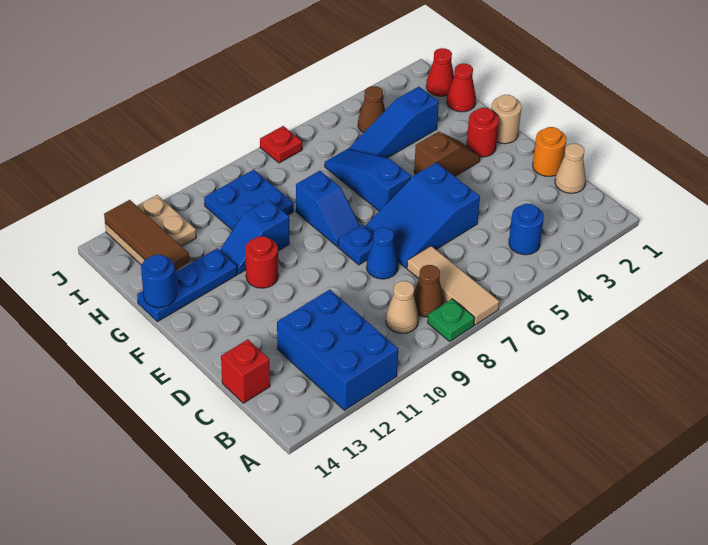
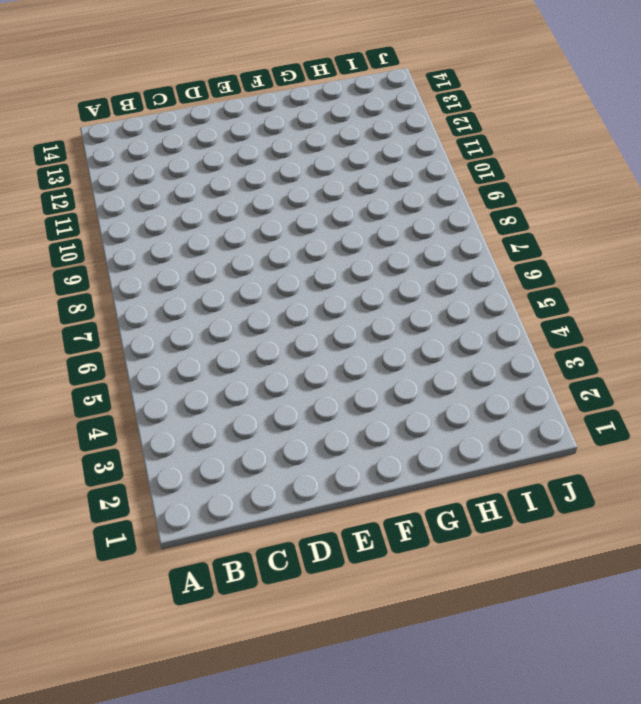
none -> tan tile A7:C7 level 1
none -> green plate A8 level 1
none -> blue brick A11:C12 level 1

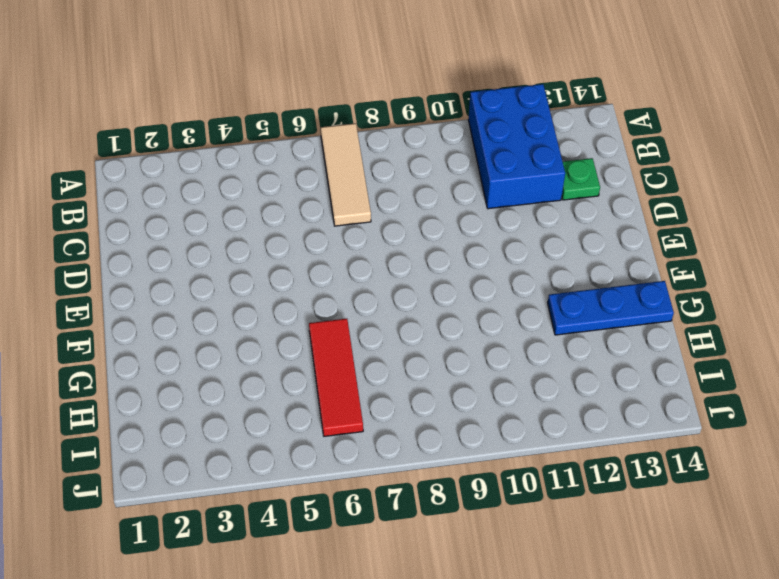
green plate C13 level 1 -> green plate A8 level 1
red tile G6:I6 level 1 -> blue slope F6:H6 level 1 top F
none -> blue round brick B4 level 1
none -> brown cone B8 level 1
none -> tan cone B9 level 1

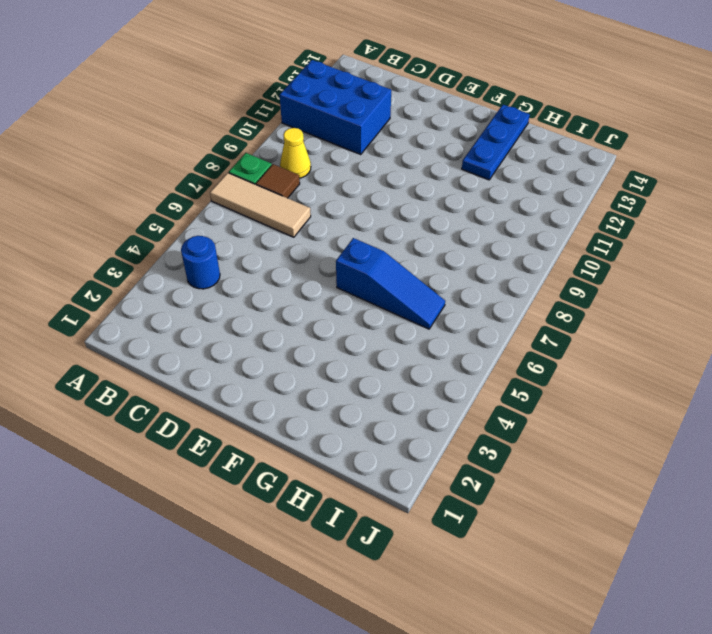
brown tile B8 level 1 -> brown cone B8 level 1
yellow cone B9 level 1 -> tan cone B9 level 1
none -> tan cone C1 level 1
none -> red brick C14 level 1
none -> orange round brick D1 level 1

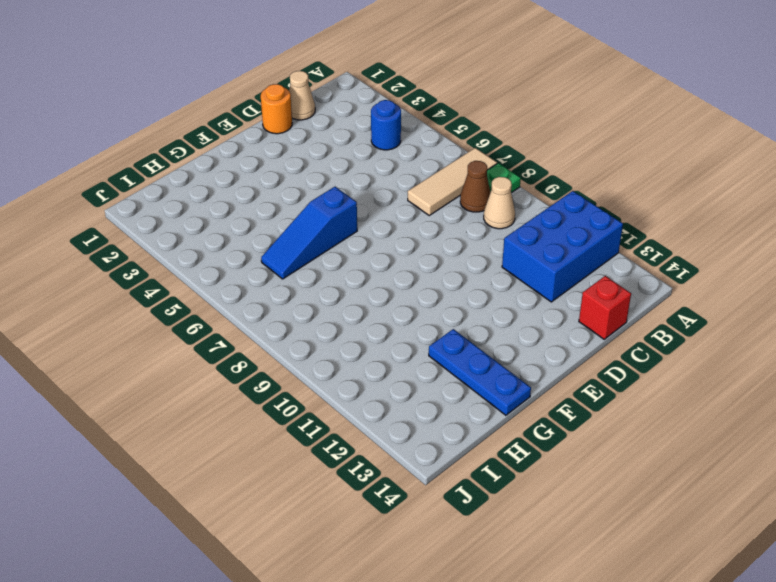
none -> blue slope D5:E7 level 1 top 5
none -> blue cone D8 level 1
none -> blue plate E8 level 1

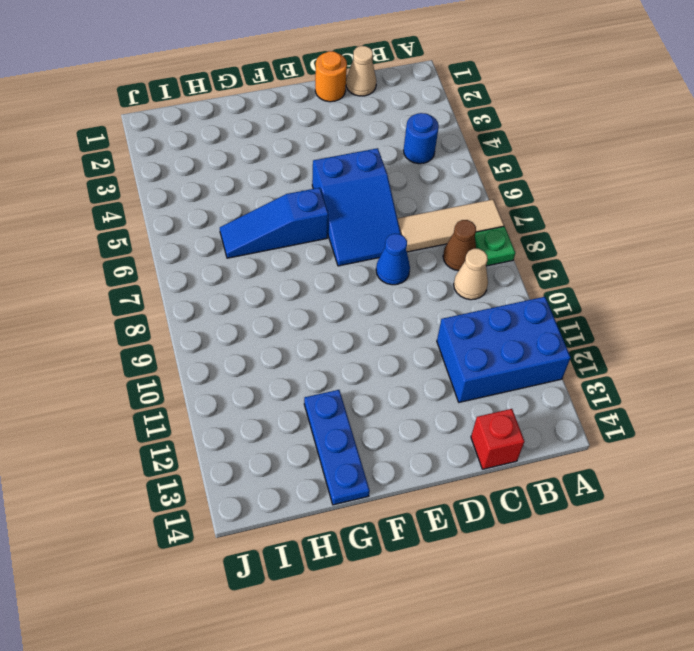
none -> blue plate E8 level 1
none -> tan round brick F1 level 1
none -> red round brick F2 level 1

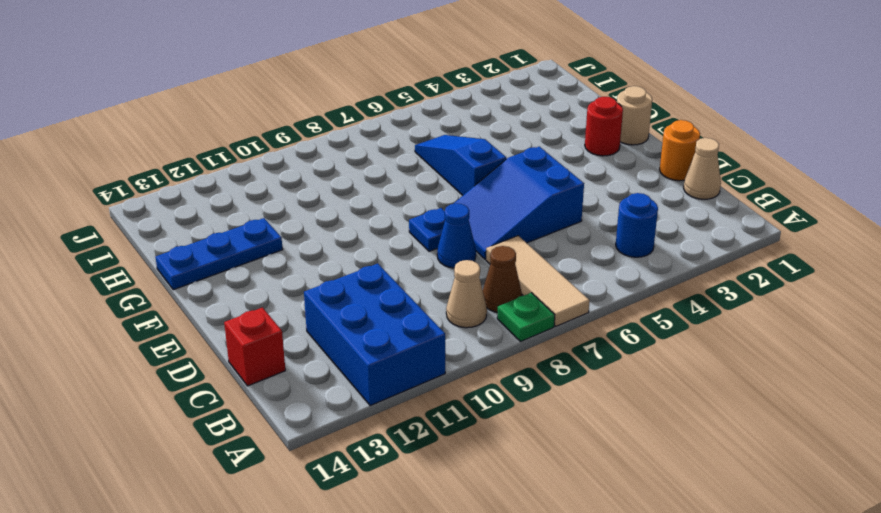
none -> brown slope F3:F4 level 1 top 4
none -> blue slope F8:G8 level 1 top G
none -> red round brick F11 level 1

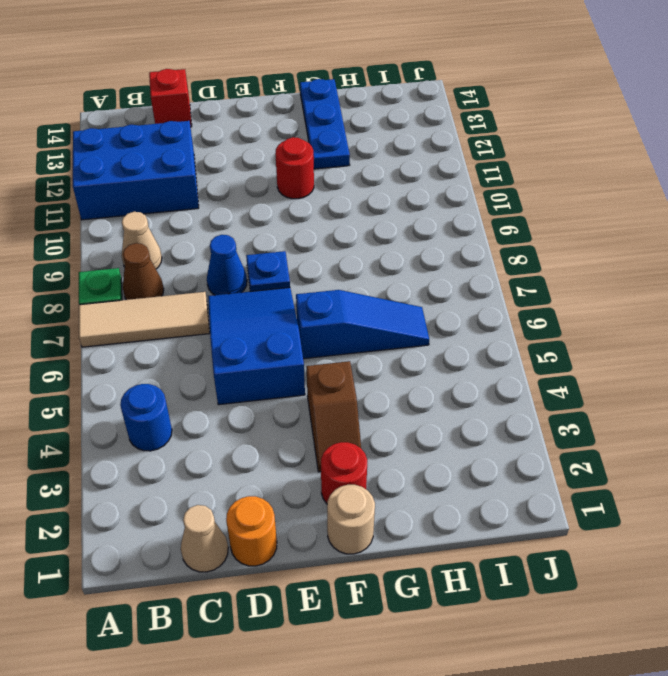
none -> blue slope F8:G8 level 1 top G
none -> blue slope G10:G11 level 1 top 10
none -> red cone H1 level 1

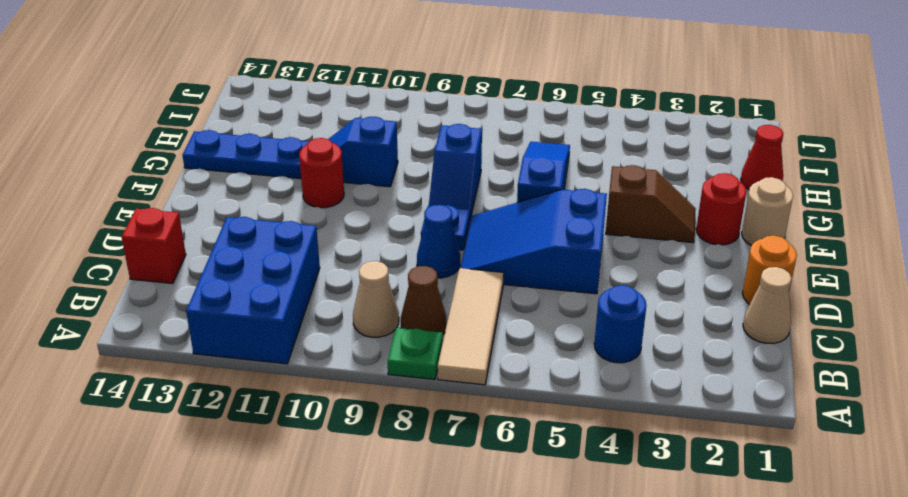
none -> blue slope H3:H5 level 1 top 3
none -> blue plate H9:I10 level 1
none -> red cone I1 level 1

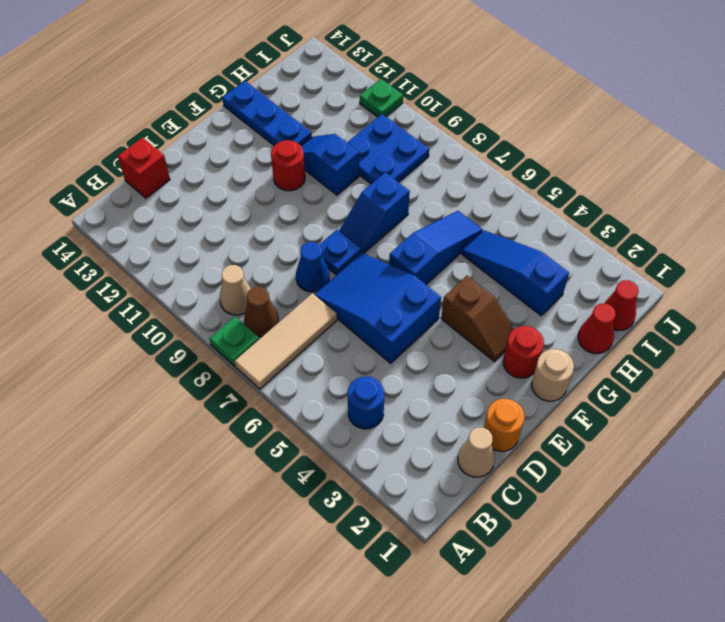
green plate J11 level 1 -> none
none -> blue brick A11:C12 level 1
none -> brown cone I4 level 1
none -> tan plate I12:J13 level 1

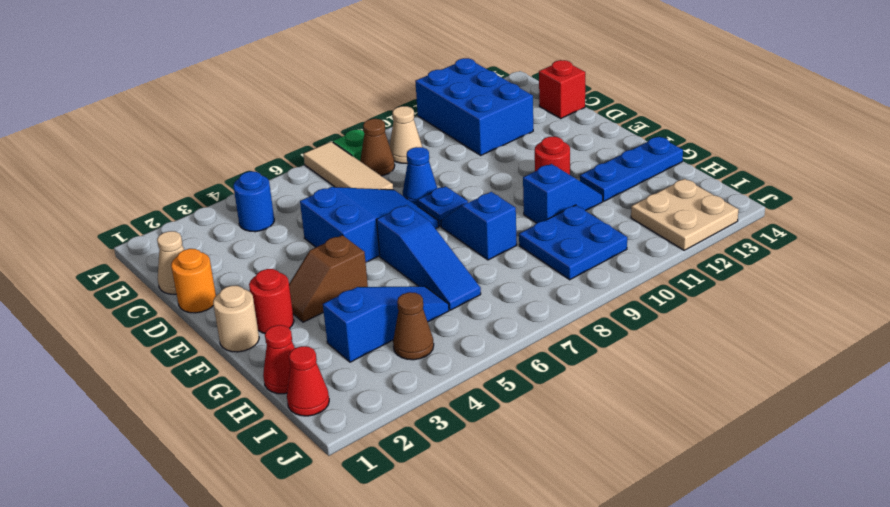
none -> red plate J7 level 1
none -> blue round brick G14 level 2
none -> brown tile H13:J13 level 2

